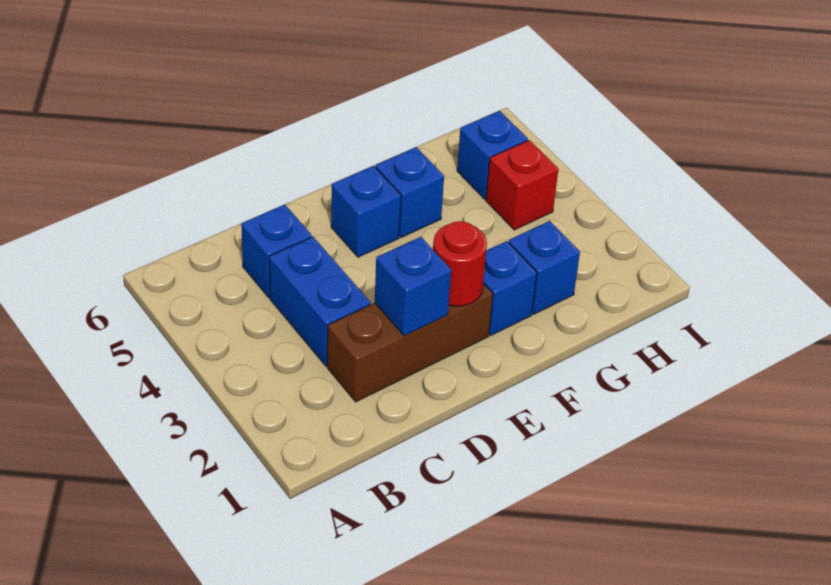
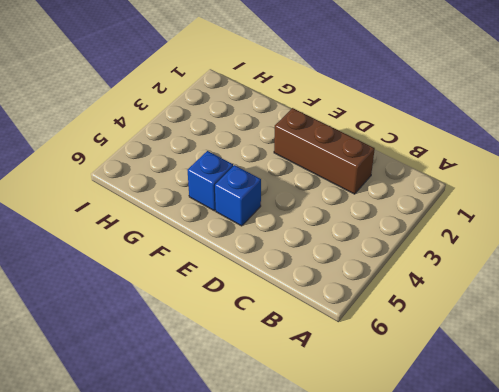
none -> blue brick C3:C4 level 1
none -> blue brick C5 level 1

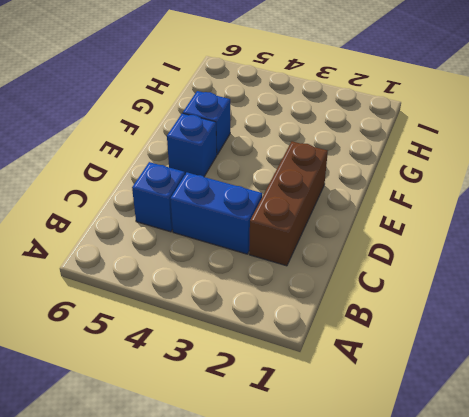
none -> blue brick F2 level 1
none -> blue brick G2 level 1

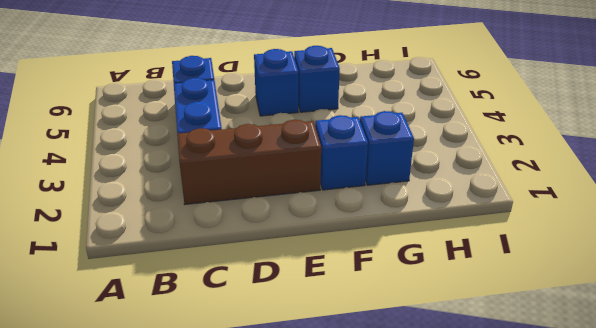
none -> red brick H4 level 1
none -> blue brick H5 level 1

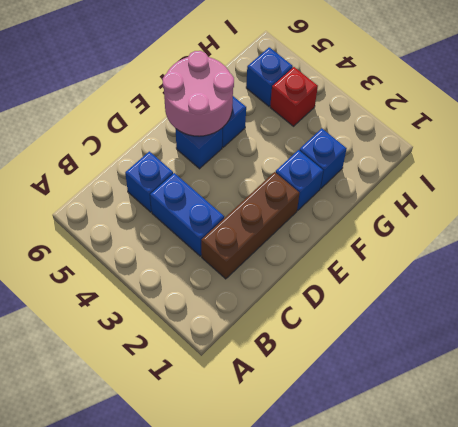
pink round brick E5:F6 level 2 -> none
none -> blue brick D2 level 2
none -> red round brick E2 level 2

